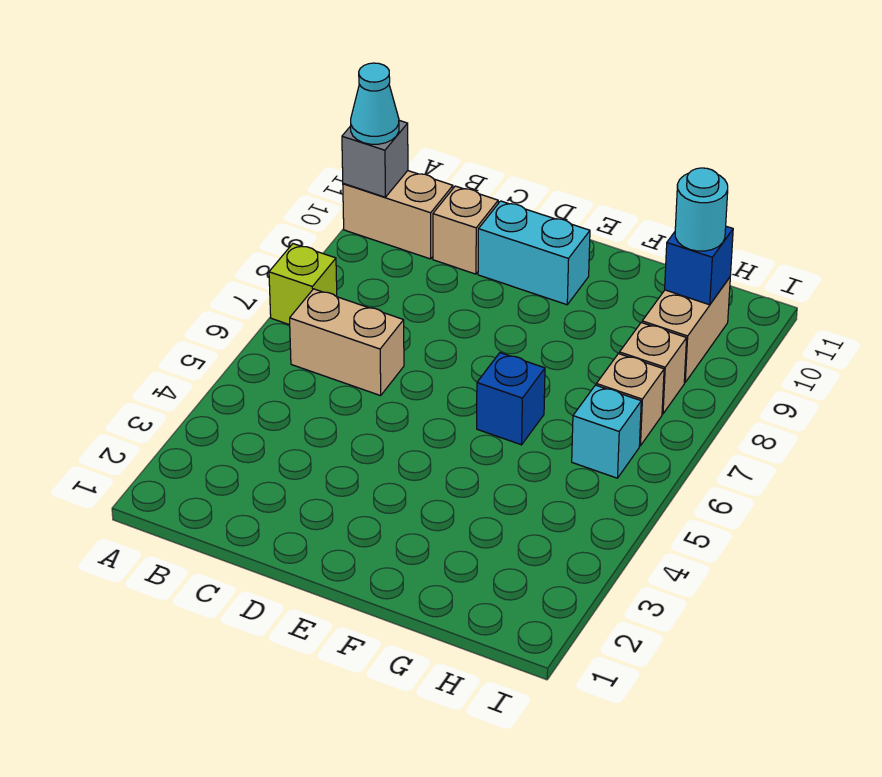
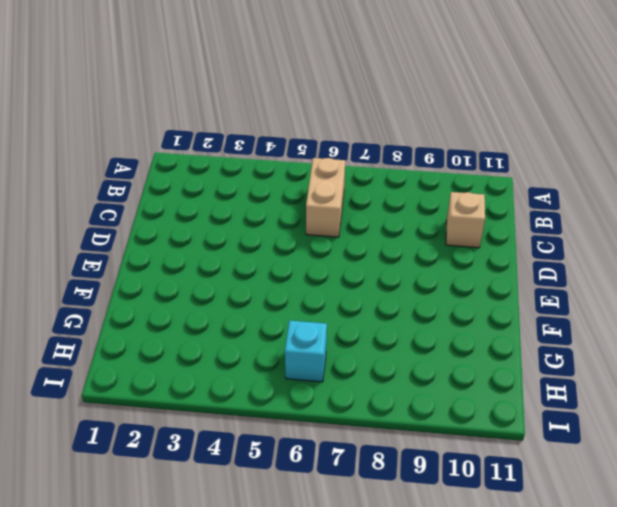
none -> lime brick A7 level 1
none -> tan brick A10:B10 level 1
none -> cyan brick D10:E10 level 1

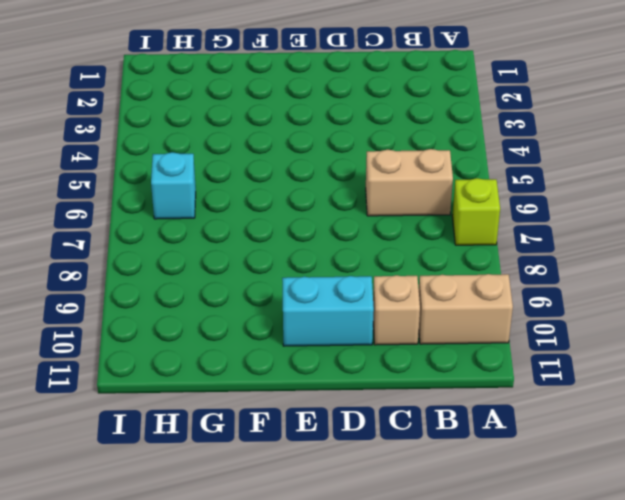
none -> blue brick F6 level 1
none -> tan brick H7 level 1
none -> tan brick H8 level 1

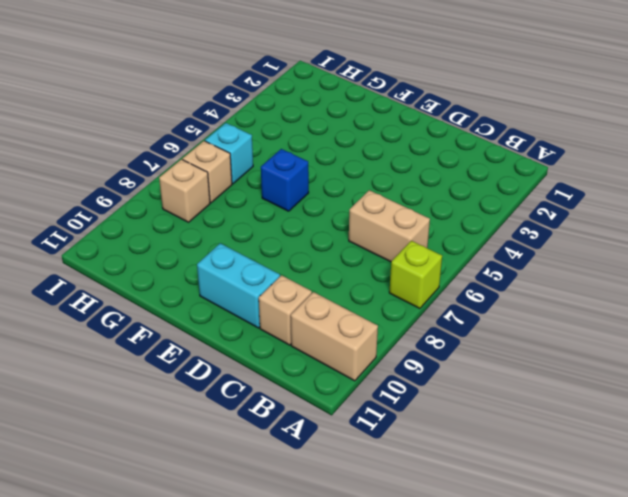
none -> tan brick H9:H10 level 1
none -> grey brick A10 level 2
none -> blue brick H10 level 2

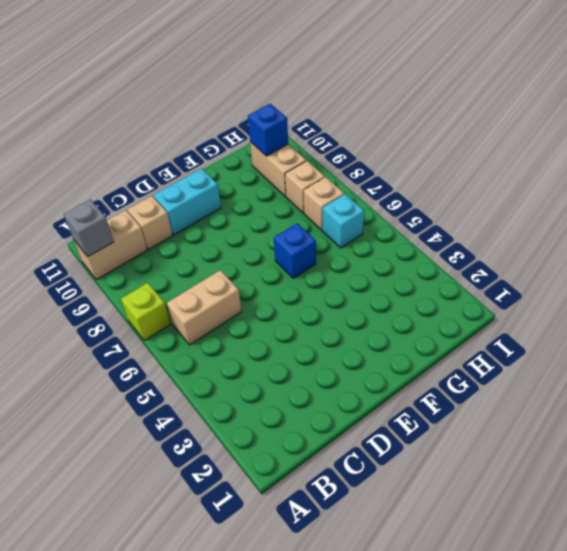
none -> cyan cone A10 level 3
none -> cyan round brick H10 level 3

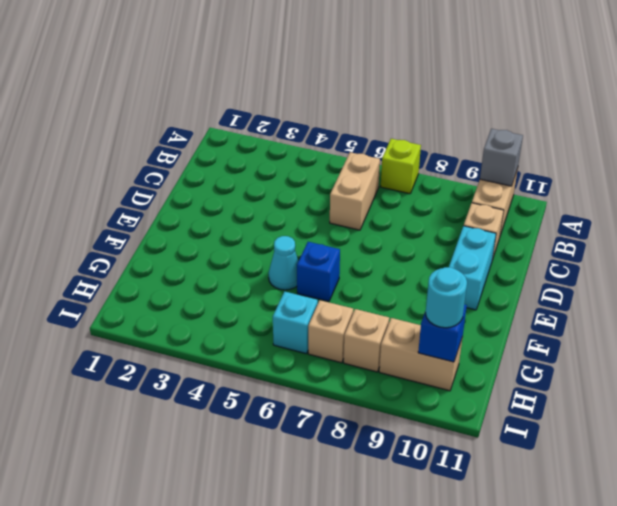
cyan cone F5 level 1 -> cyan cone A10 level 3

